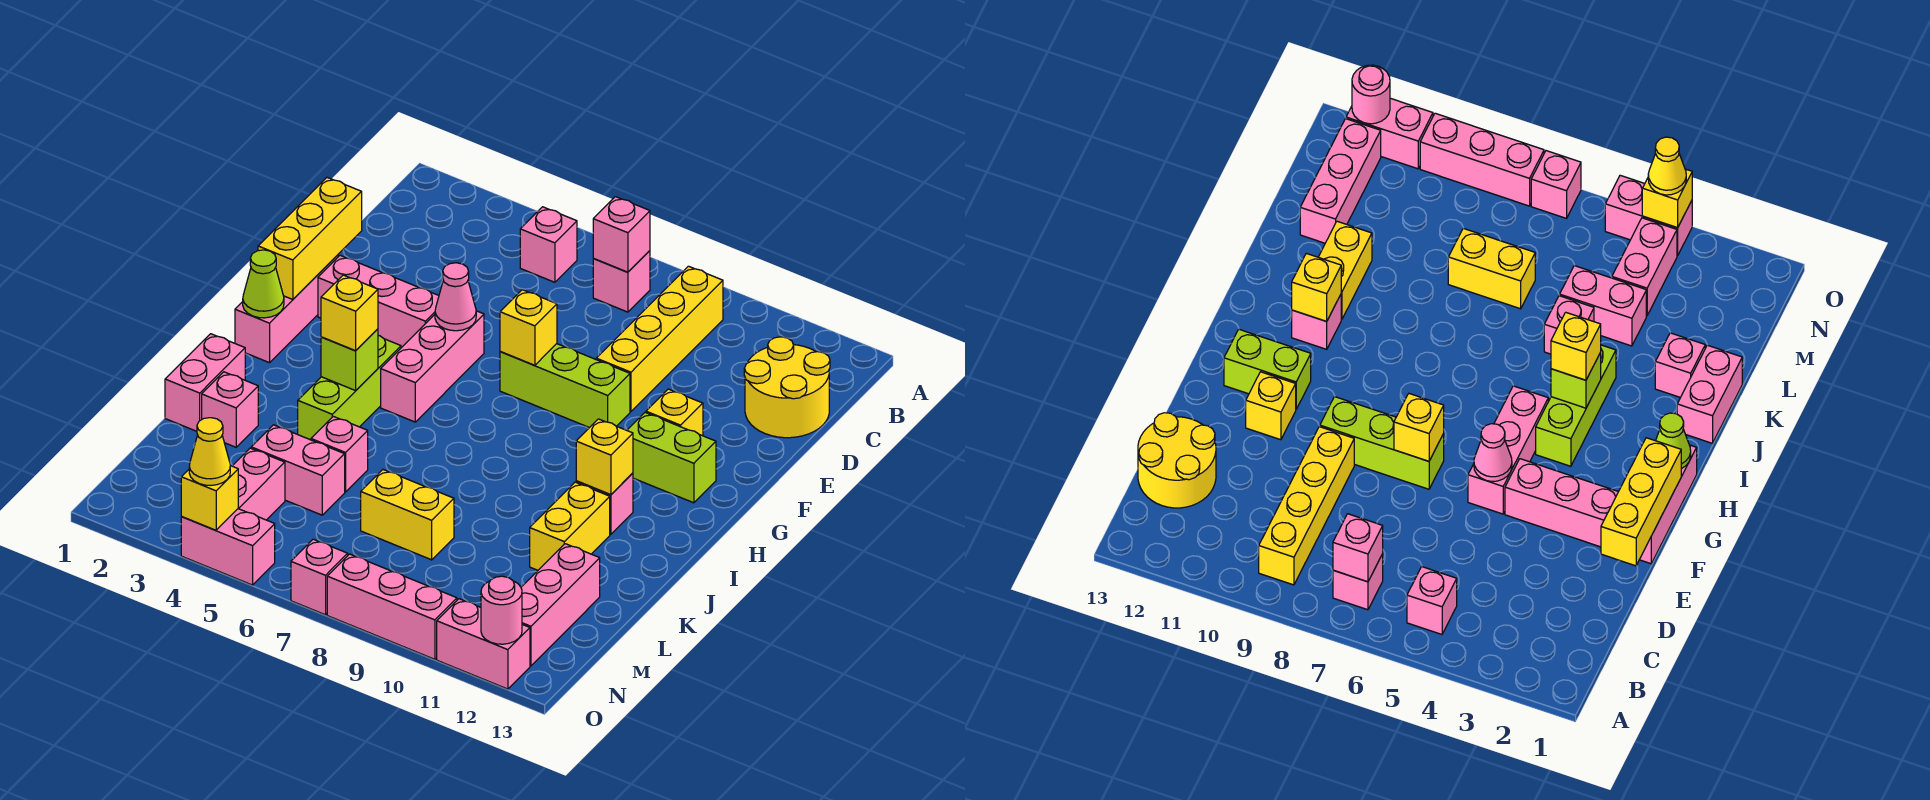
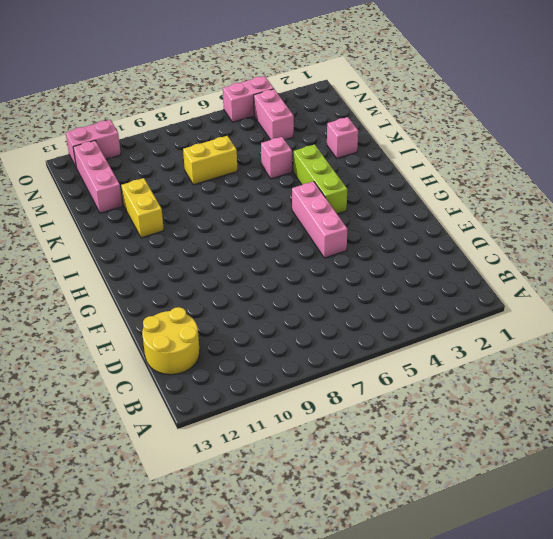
none -> pink brick B5 level 1
none -> pink brick B7 level 1
none -> yellow brick B9:E9 level 1
none -> pink brick F1:H1 level 1

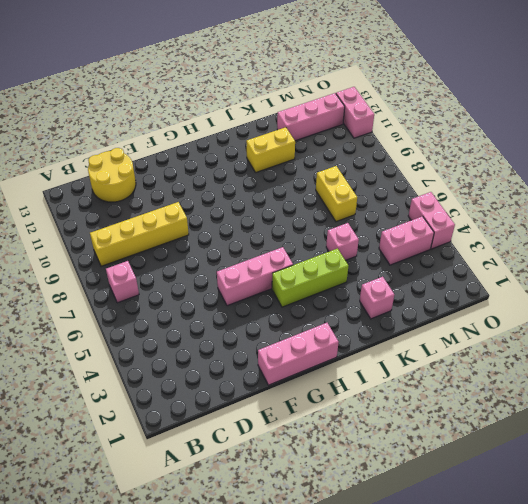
none -> pink brick B5 level 1
none -> pink brick F2:F4 level 1
none -> lime brick F7:F9 level 1
none -> yellow brick F11 level 1

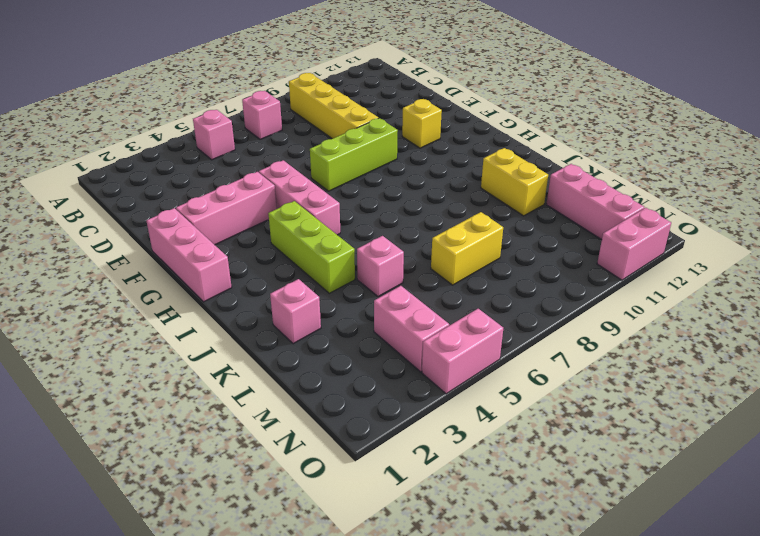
none -> yellow round brick C12:D13 level 1
none -> lime brick G11:G12 level 1
none -> pink brick I11 level 1
none -> pink brick J1:K1 level 1

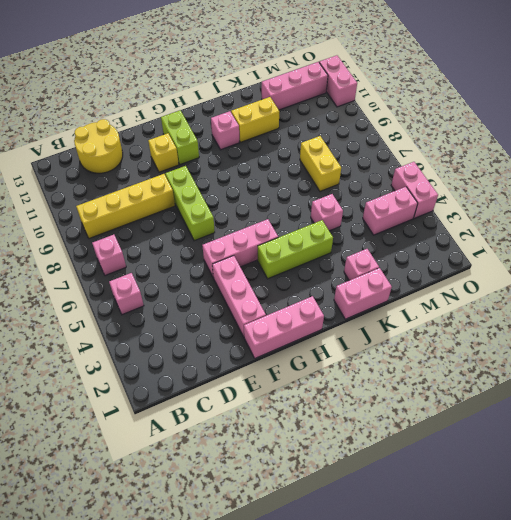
none -> pink brick L4:L5 level 1
none -> pink brick O7 level 1
none -> pink brick O8:O10 level 1
none -> pink brick B7 level 2

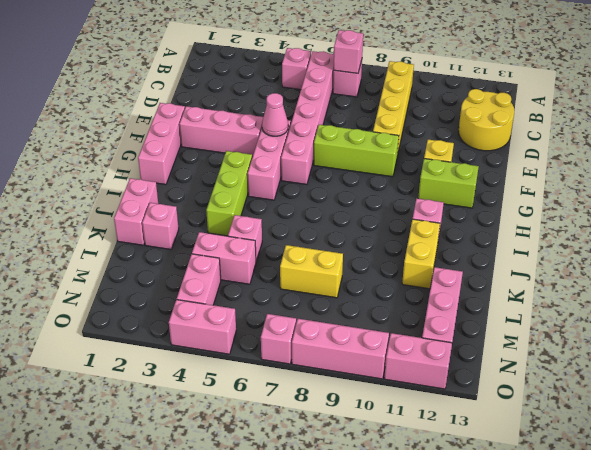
pink brick B6:G6 level 1 -> none
none -> yellow brick E1:G1 level 2
none -> yellow brick F7 level 2
none -> lime cone H1 level 2
none -> lime brick I4 level 2

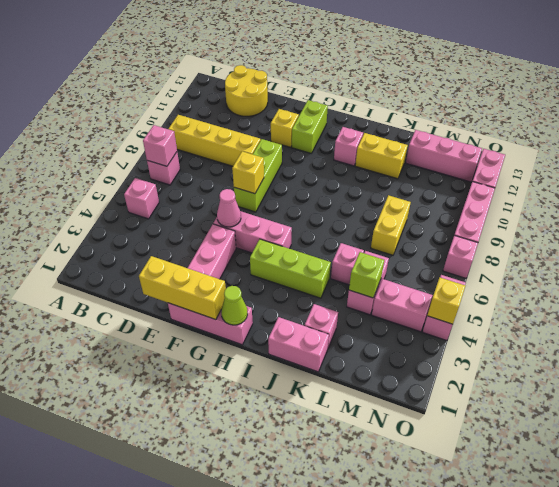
lime brick L4 level 2 -> lime brick I4 level 2
none -> yellow brick I11 level 2
none -> pink round brick O12 level 2
none -> yellow brick I4 level 3
none -> yellow cone O4 level 3

